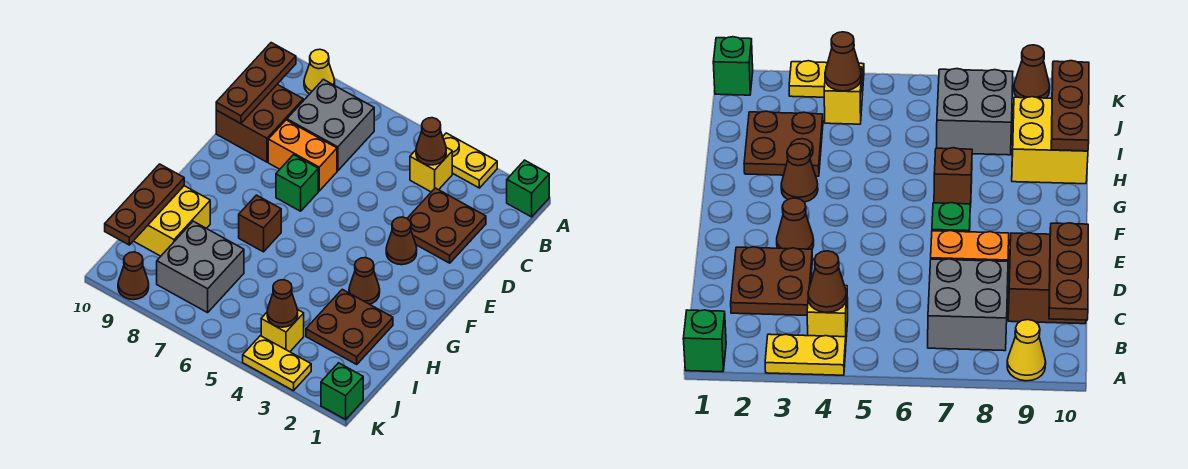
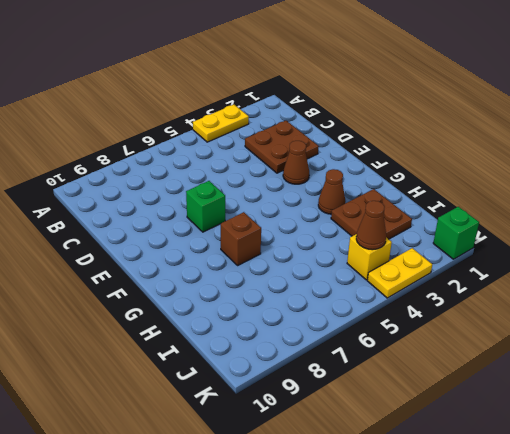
none -> green brick A1 level 1
none -> yellow cone A9 level 1
none -> yellow brick B4 level 1

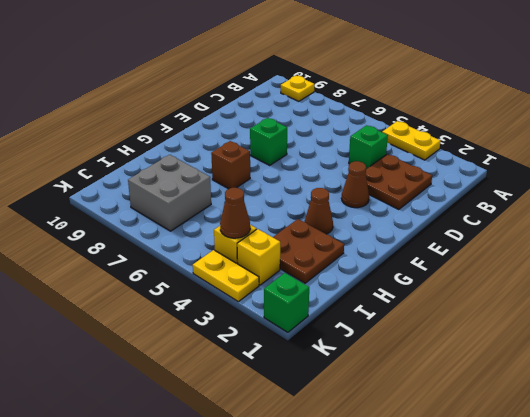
yellow plate A9 level 1 -> yellow cone A9 level 1
green brick C4 level 1 -> green brick A1 level 1
yellow brick J3 level 1 -> yellow brick B4 level 1
none -> grey brick B7:C8 level 1
none -> brown brick C9:D10 level 1
none -> orange brick D7:D8 level 1

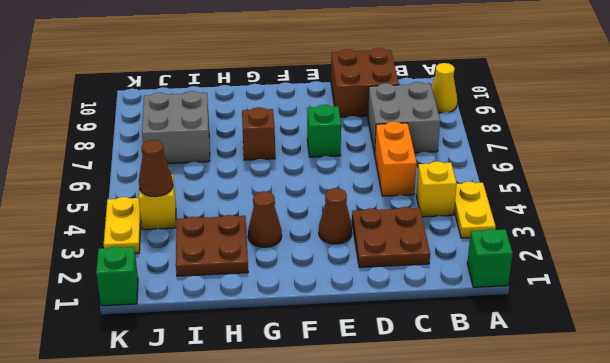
orange brick C5:C6 level 1 -> orange brick D7:D8 level 1
none -> yellow brick H9:I10 level 1
none -> brown cone K9 level 1
none -> brown cone B4 level 2

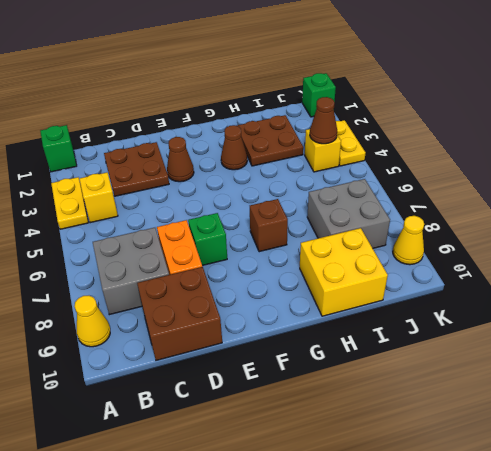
yellow cone K9 level 1 -> brown cone K9 level 1
none -> brown cone B4 level 2
none -> brown plate B10:D10 level 2
none -> brown plate H10:J10 level 2

